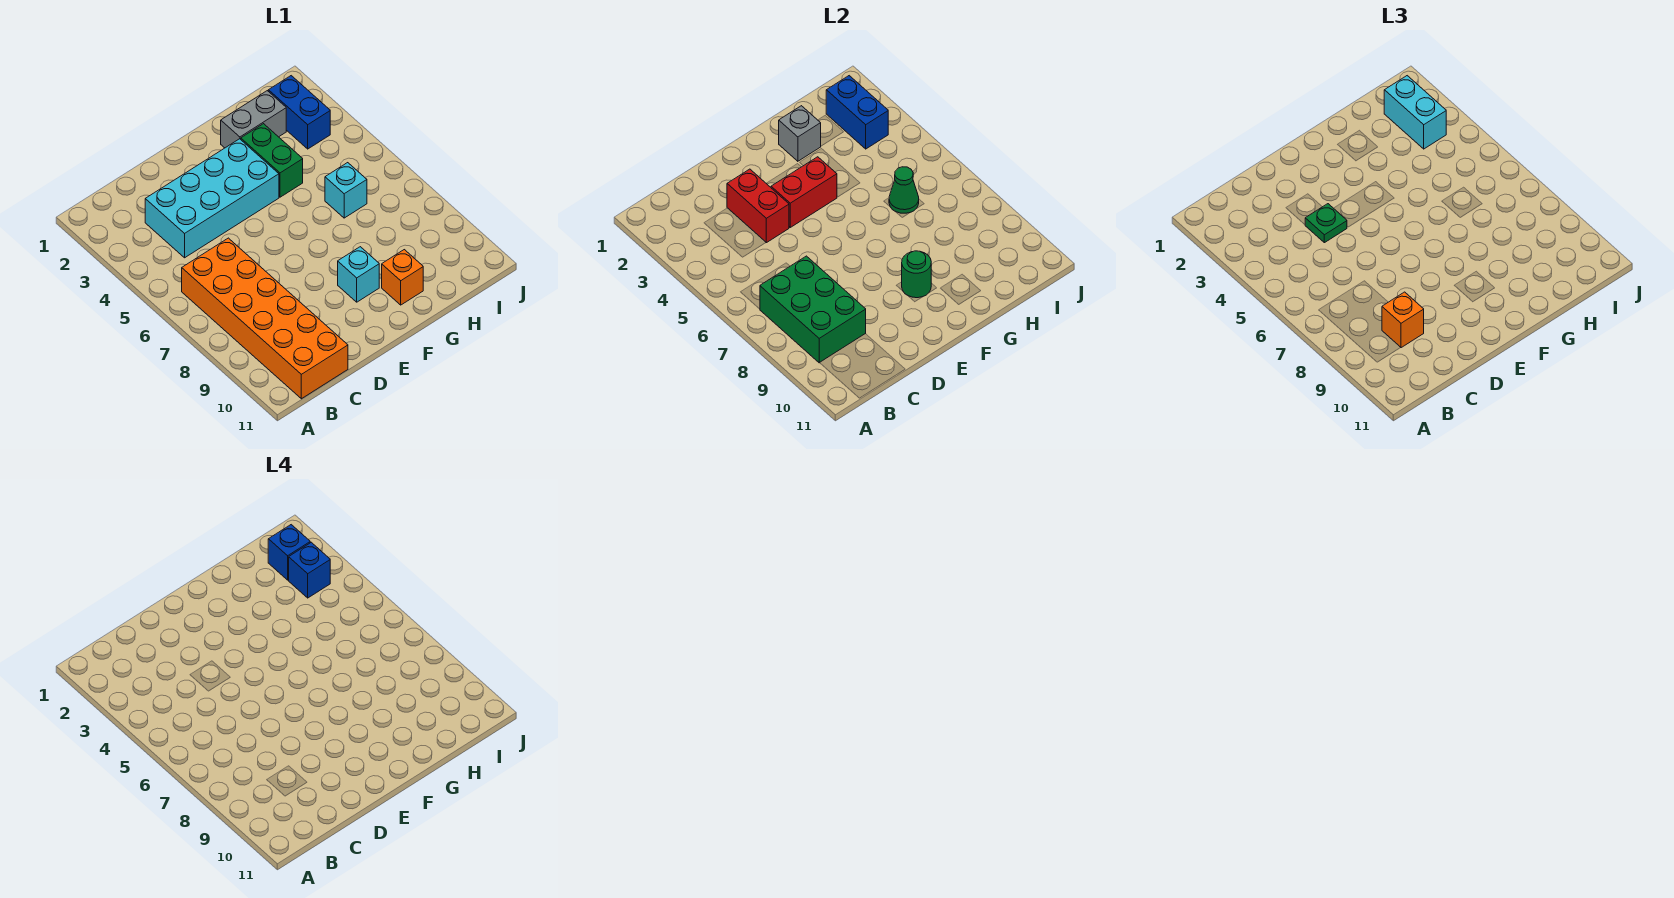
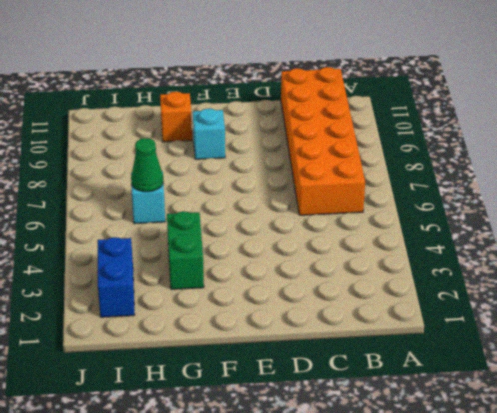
none -> cyan brick C3:F4 level 1
none -> grey brick G2:H2 level 1
none -> green brick B7:C9 level 2

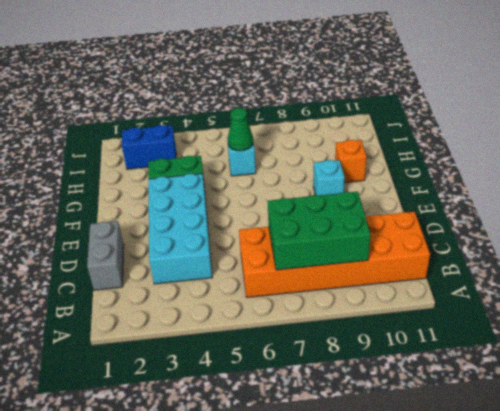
grey brick C1:D1 level 1 -> grey brick G2:H2 level 1
none -> red brick D3:D4 level 2
none -> red brick E4:F4 level 2
none -> green round brick F9 level 2

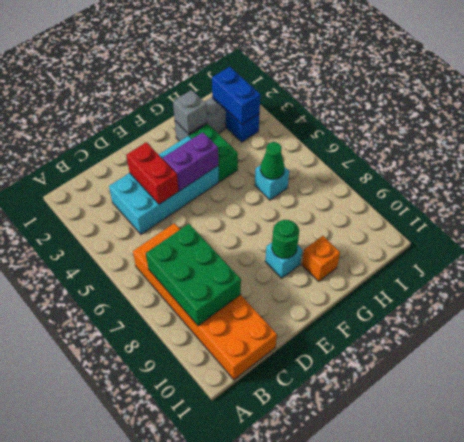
purple brick E4:F4 level 2 -> red brick E4:F4 level 2
none -> orange brick C9 level 3
none -> green plate D4 level 3
none -> cyan brick I2:I3 level 3

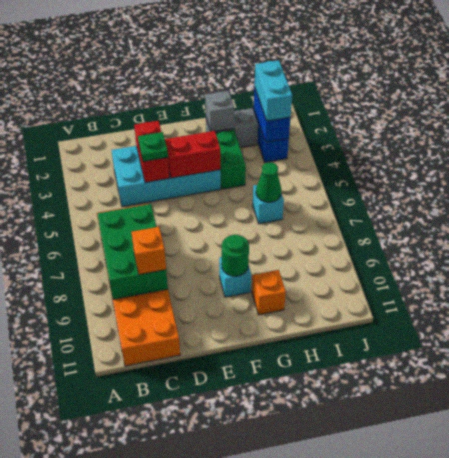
none -> blue brick I2 level 4
none -> blue brick I3 level 4

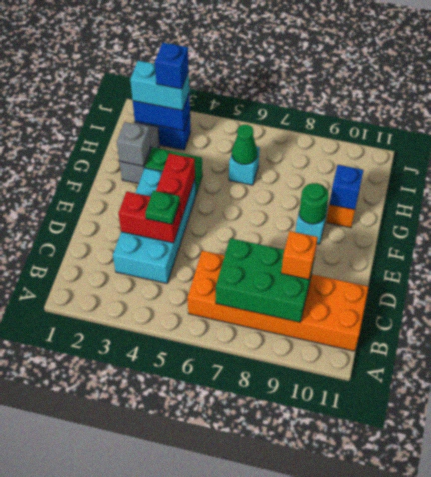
blue brick G10 level 2 -> blue brick I2 level 4

